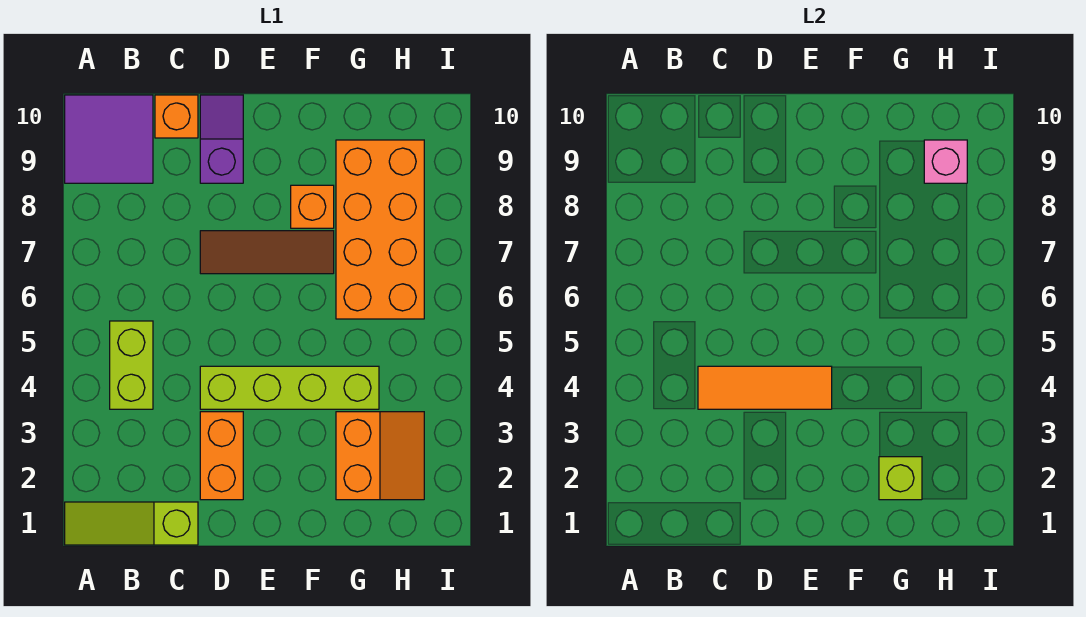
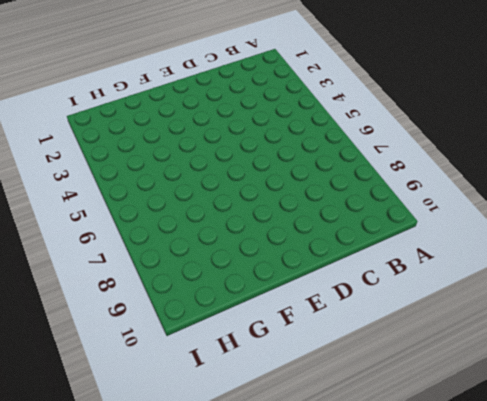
none -> lime slope A1:C1 level 1 top C
none -> purple tile A9:B10 level 1
none -> lime brick B4:B5 level 1

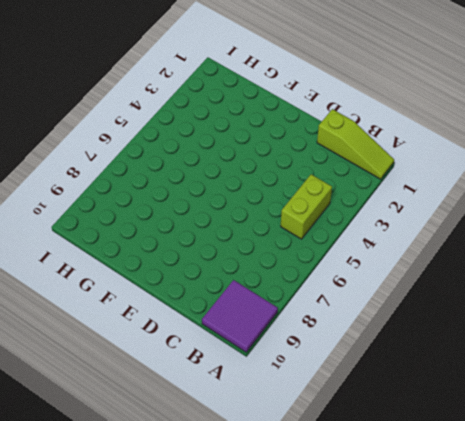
none -> orange brick C10 level 1
none -> orange brick D2:D3 level 1
none -> lime brick D4:G4 level 1

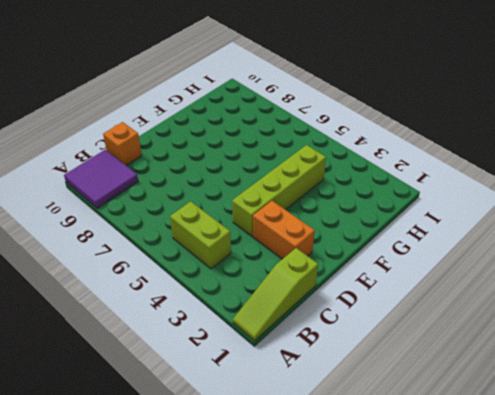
none -> brown tile D7:F7 level 1
none -> purple slope D9:D10 level 1 top 9
none -> orange brick F8 level 1

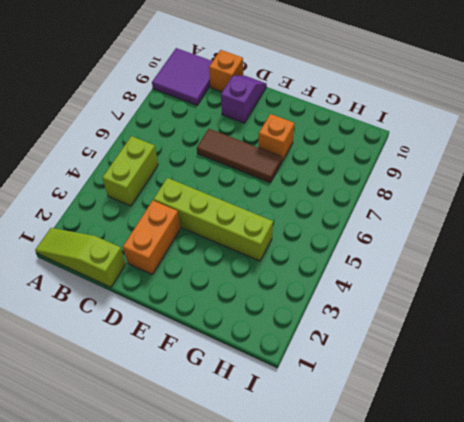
none -> orange slope G2:H3 level 1 top G
none -> orange brick G6:H9 level 1
none -> orange tile C4:E4 level 2

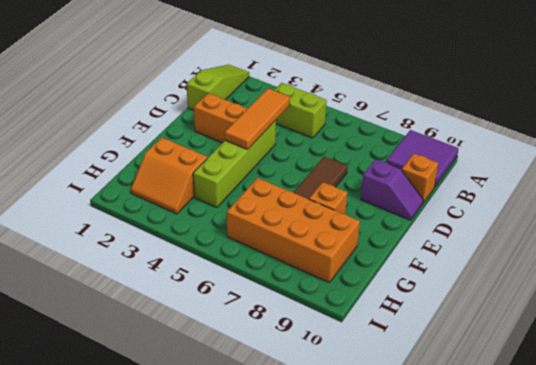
none -> lime brick G2 level 2
none -> pink brick H9 level 2

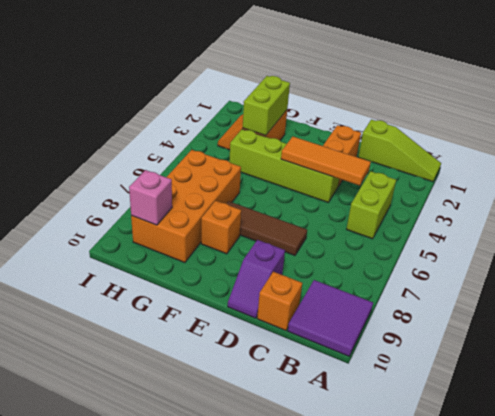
lime brick G2:G3 level 2 -> lime brick G2 level 2

